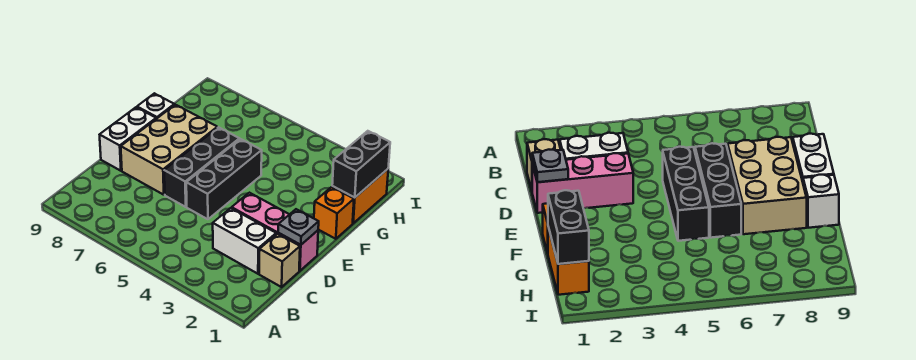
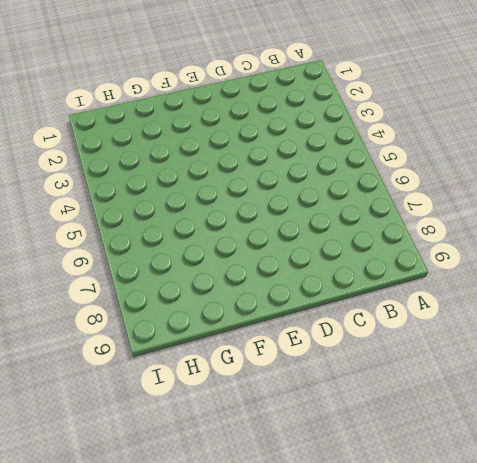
none -> tan brick C1 level 1
none -> white brick C2:C3 level 1
none -> pink brick D1:D3 level 1

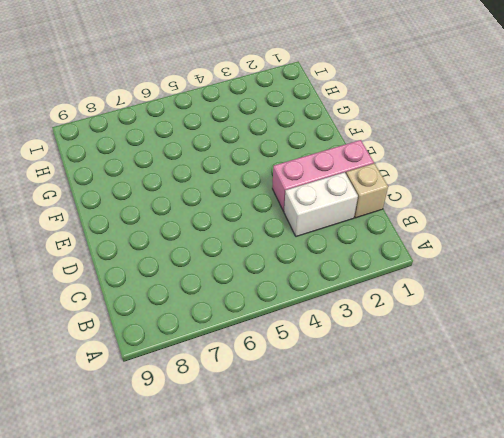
none -> black brick D5:F5 level 1
none -> black brick D6:F6 level 1
none -> tan brick D7:F8 level 1

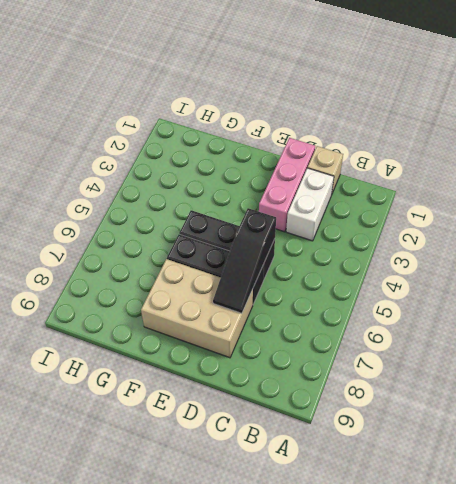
black slope D5:D7 level 2 top 5 -> none
none -> white brick D9:E9 level 1
none -> orange brick F1 level 1
none -> white brick F9 level 1

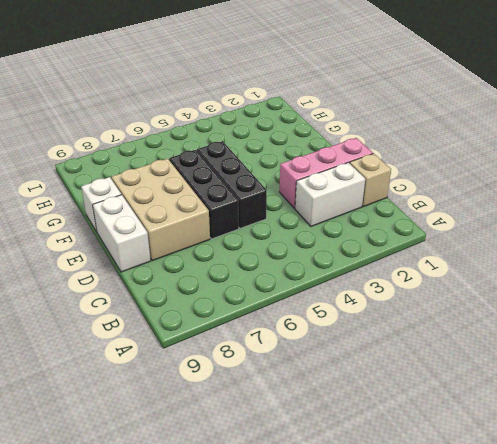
none -> orange brick F1 level 1
none -> orange brick G1:H1 level 1
none -> grey plate D1 level 2

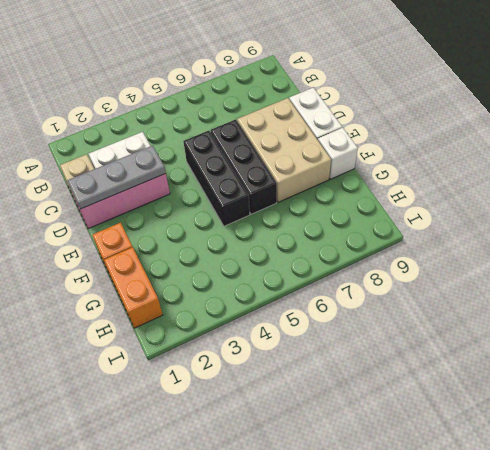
grey plate D1:D3 level 2 -> grey plate D1 level 2
none -> black brick G1:H1 level 2

